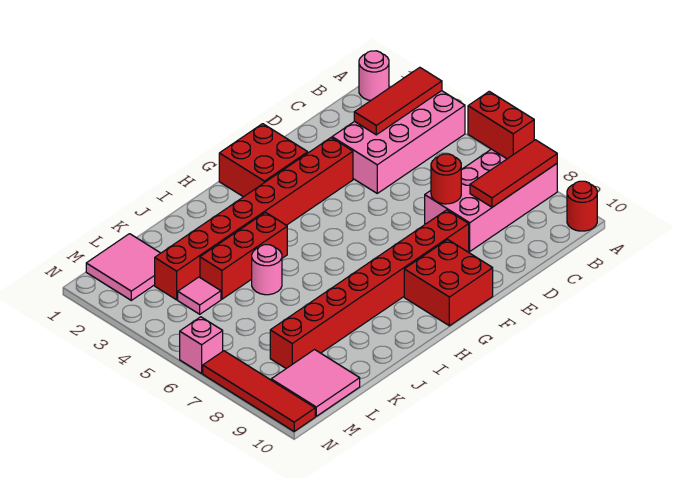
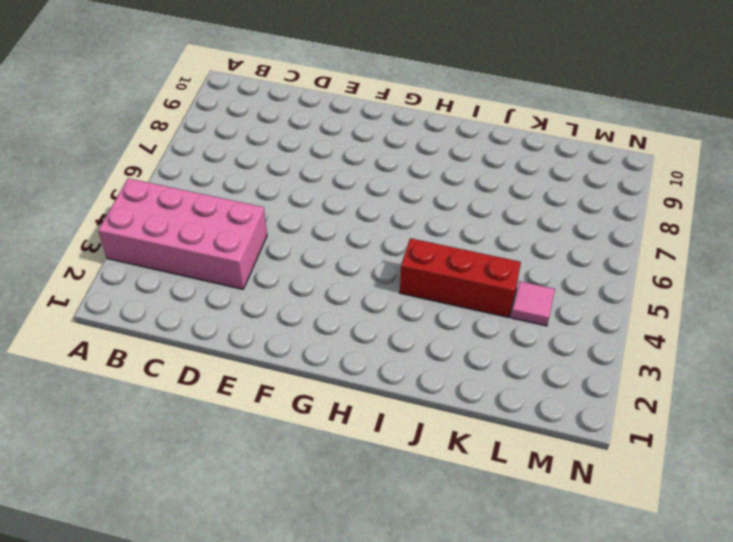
none -> pink round brick A1 level 1
none -> pink brick A7:D8 level 1
none -> red round brick A10 level 1

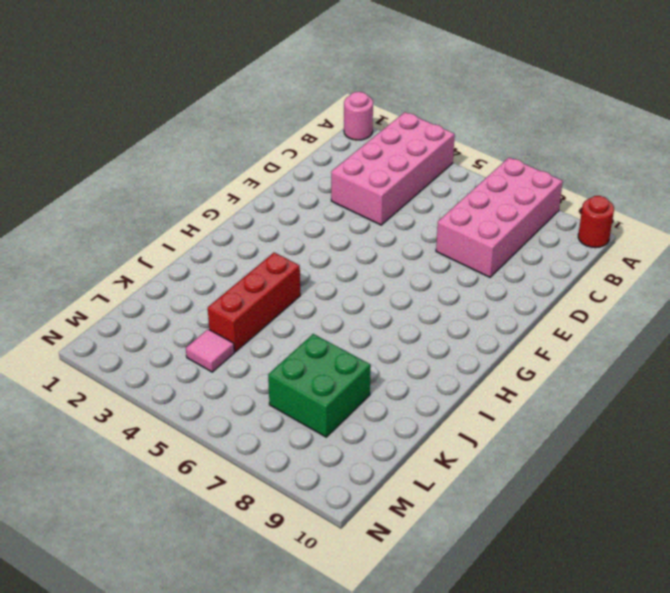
green brick K7:L8 level 1 -> red brick E8:L8 level 1
none -> red brick E3:L3 level 1
none -> red brick F1:G2 level 1
none -> red brick F9:G10 level 1

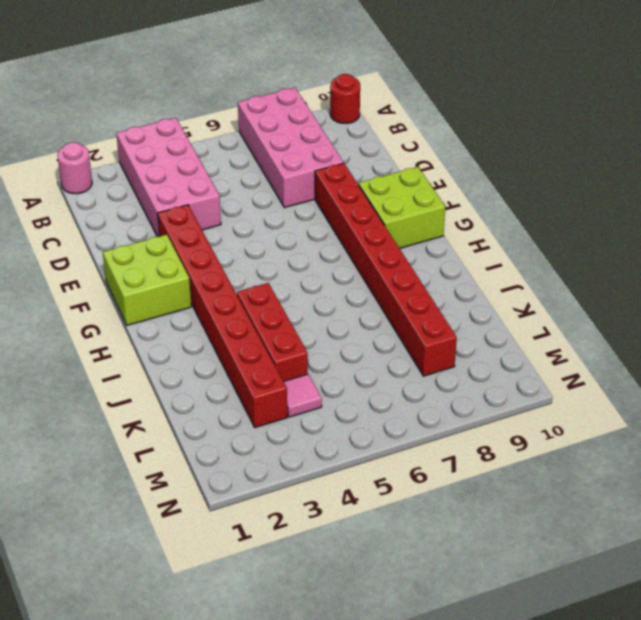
lime brick F1:G2 level 1 -> red brick F1:G2 level 1
lime brick F9:G10 level 1 -> red brick F9:G10 level 1
none -> pink round brick J5 level 1
none -> pink tile L1:M2 level 1
none -> pink tile L9:M10 level 1

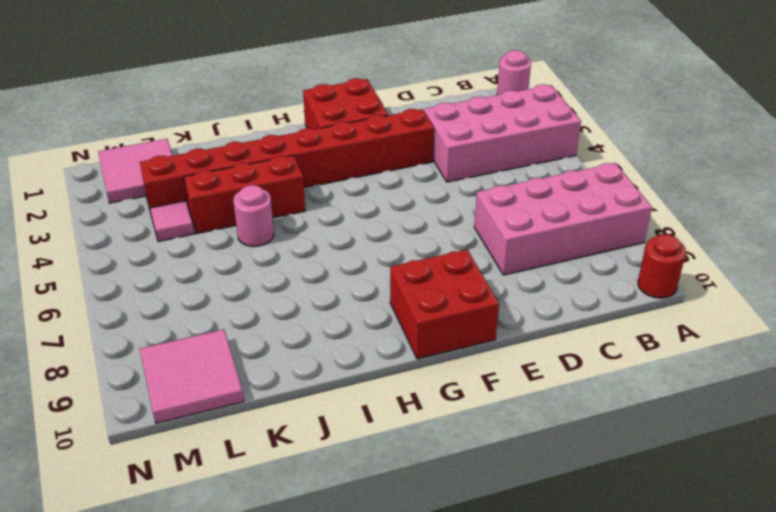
none -> red brick E8:L8 level 1
none -> pink brick N6 level 1
none -> red tile N7:N10 level 1

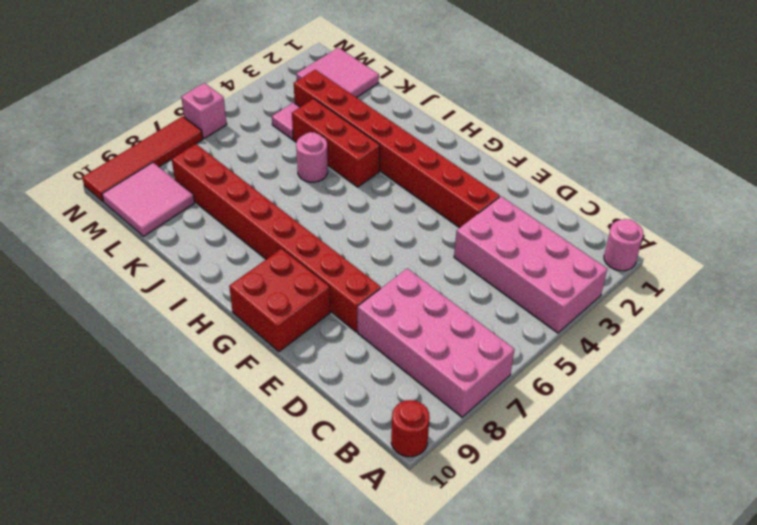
none -> red brick F1:G2 level 1
none -> red tile A3:C3 level 2
none -> red brick A6:A7 level 2

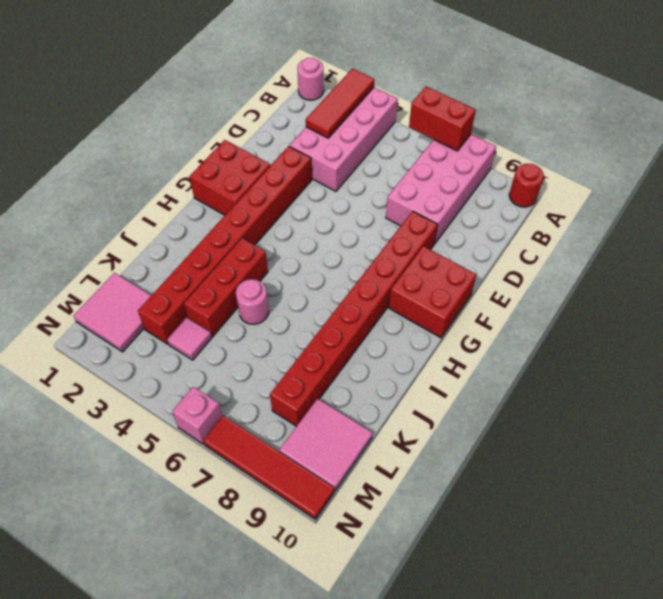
none -> red tile A8:C8 level 2
none -> red round brick D7 level 2

